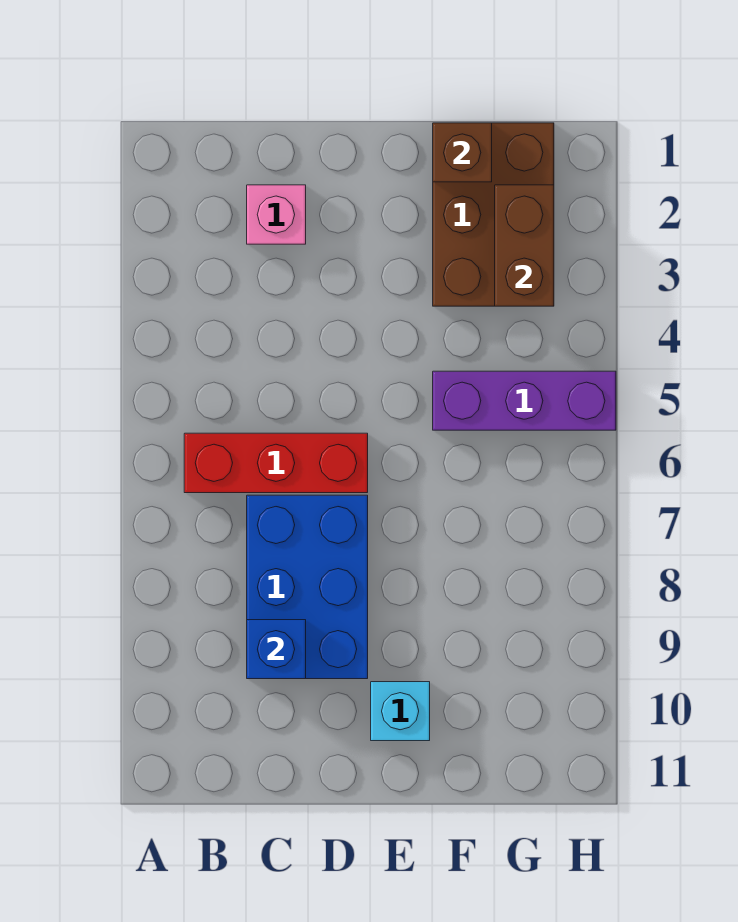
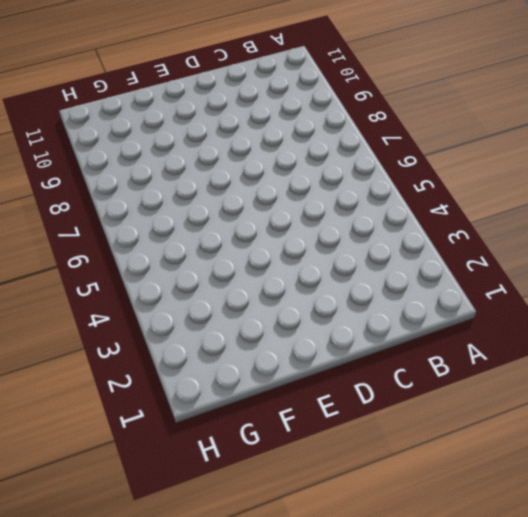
none -> red brick B6:D6 level 1
none -> pink brick C2 level 1

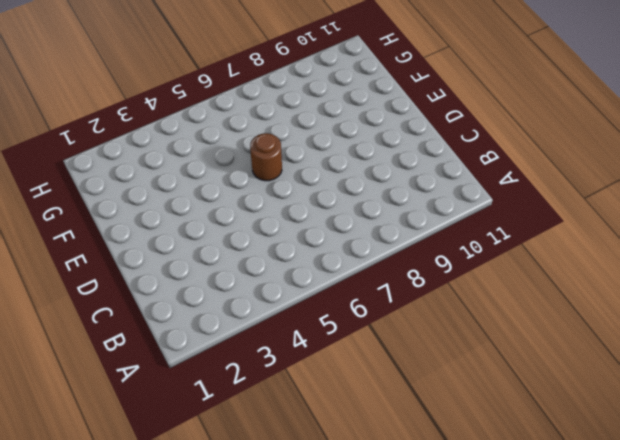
brown round brick E6 level 1 -> none
none -> red brick B6:D6 level 1
none -> pink brick C2 level 1

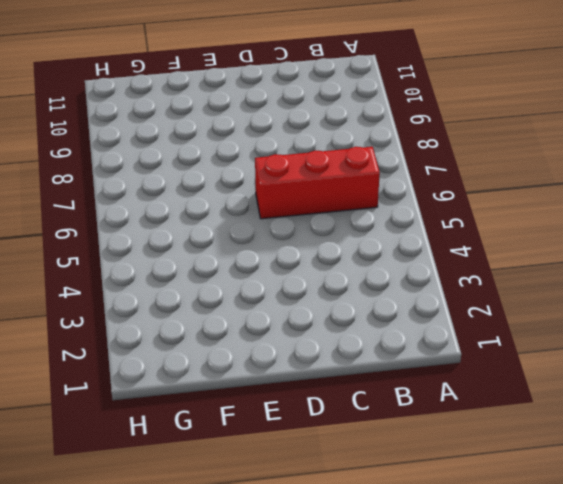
none -> pink brick C2 level 1
none -> blue brick C7:D9 level 1

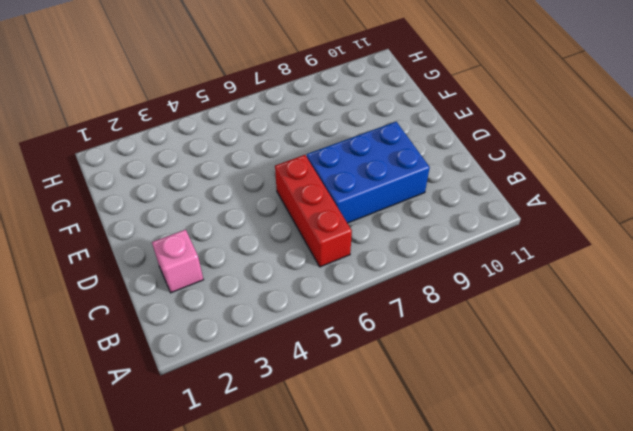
none -> cyan brick E10 level 1
none -> brown brick F1:G3 level 1

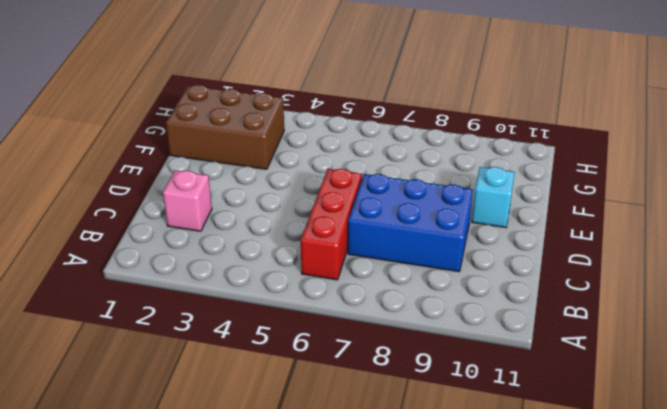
none -> purple brick F5:H5 level 1
none -> blue brick C9 level 2

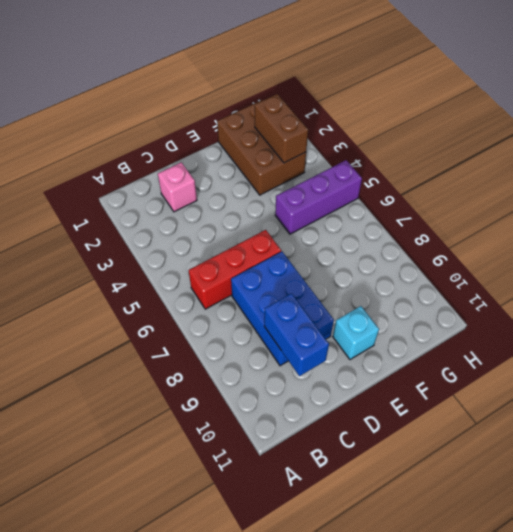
blue brick C9:C10 level 2 -> blue brick C9 level 2
none -> brown brick F1 level 2

